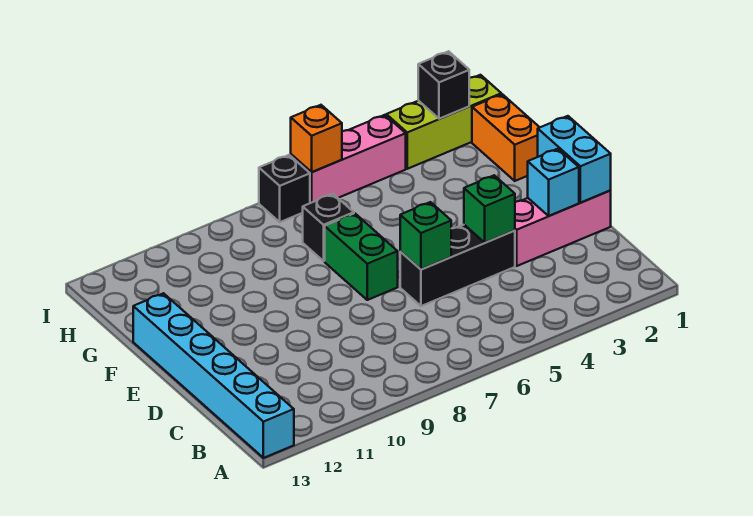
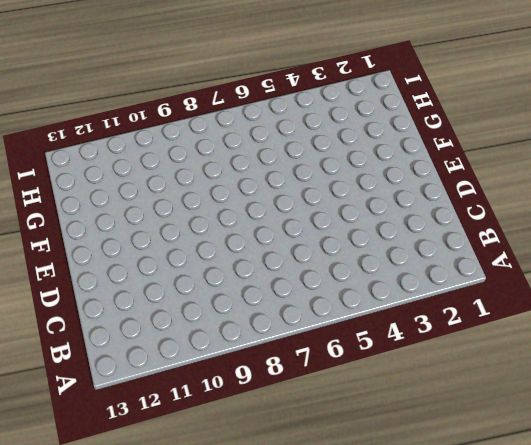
none -> cyan brick A13:F13 level 1
none -> pink brick D1:D3 level 1
none -> black brick D4:D6 level 1

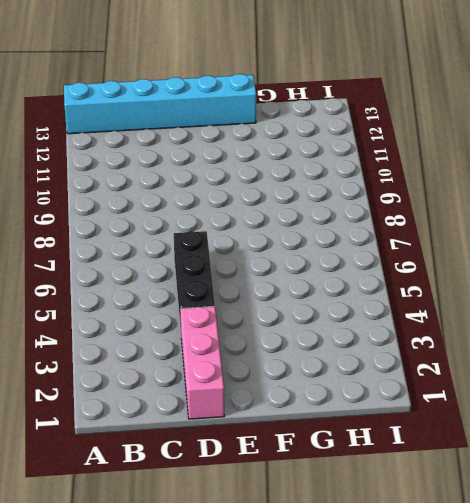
none -> green brick E7:F7 level 1
none -> orange brick G1:H1 level 1
none -> black brick G7 level 1

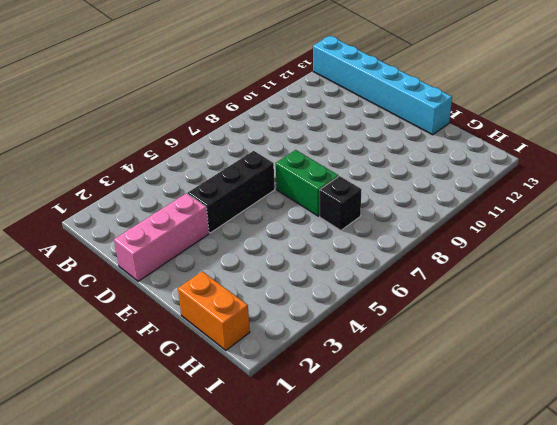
none -> lime brick I1:I3 level 1
none -> pink brick I4:I6 level 1
none -> black brick I7 level 1

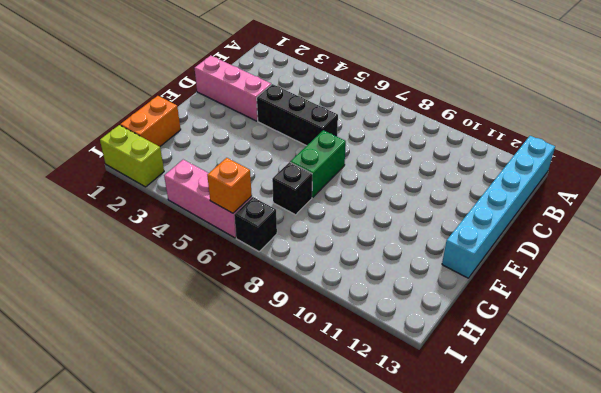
lime brick I1:I2 level 1 -> lime brick I1:I3 level 1
none -> cyan brick D1:E1 level 2
none -> cyan brick D2 level 2
none -> green brick D4 level 2

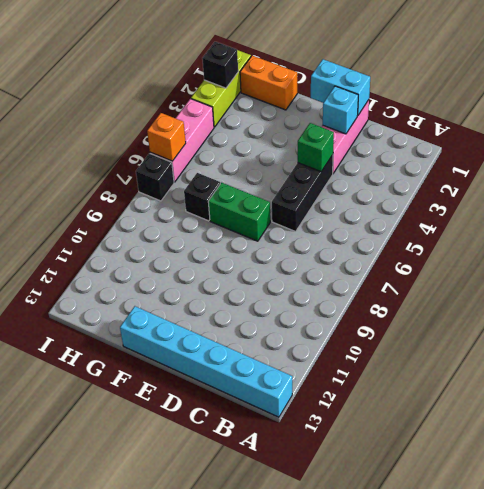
none -> green brick D6 level 2

